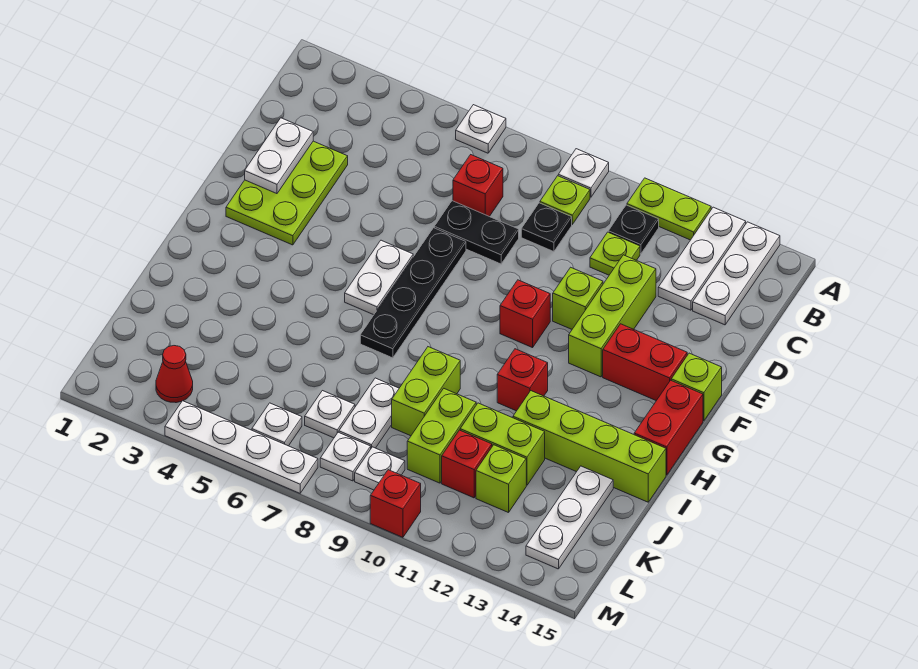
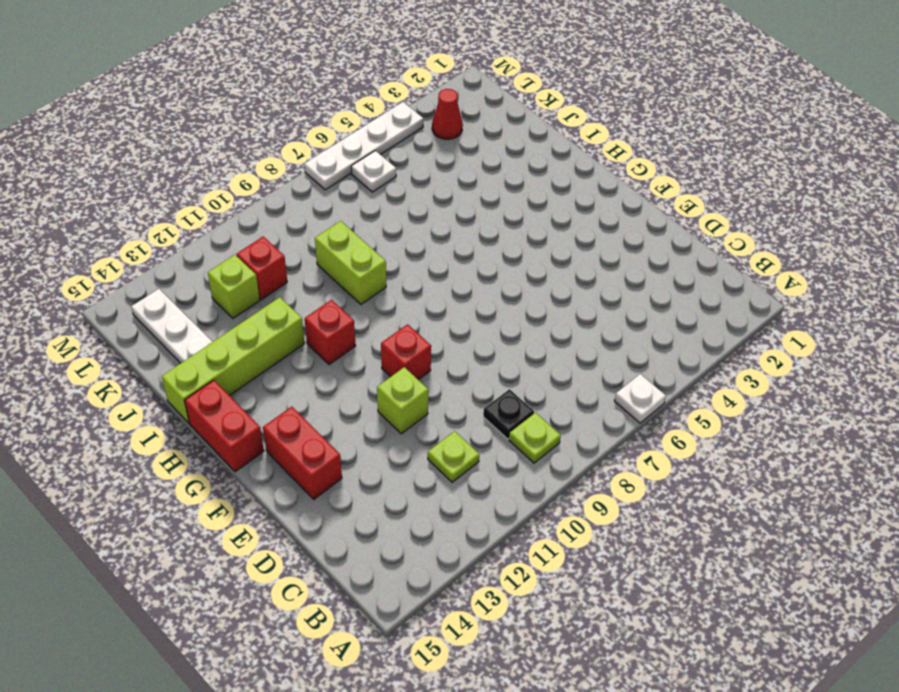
red brick E14:F14 level 1 -> red brick F13:F14 level 1
none -> white plate A9 level 1
none -> lime plate A11:A12 level 1
none -> white plate A13:C13 level 1
none -> white plate A14:C14 level 1

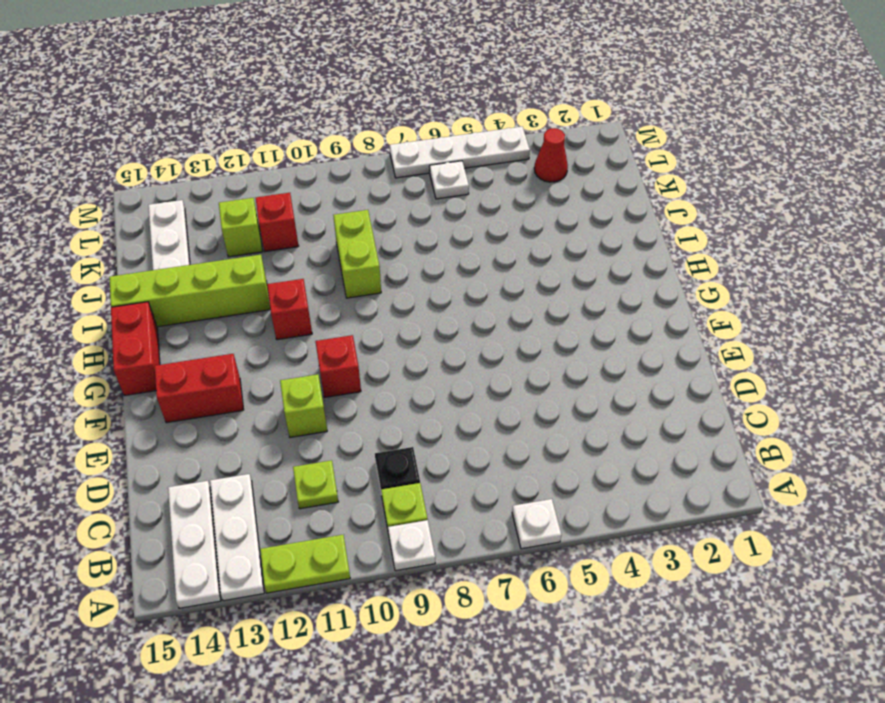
none -> black plate B11 level 1
none -> red brick C7 level 1
none -> lime plate D2:F3 level 1
none -> black plate D7:D8 level 1

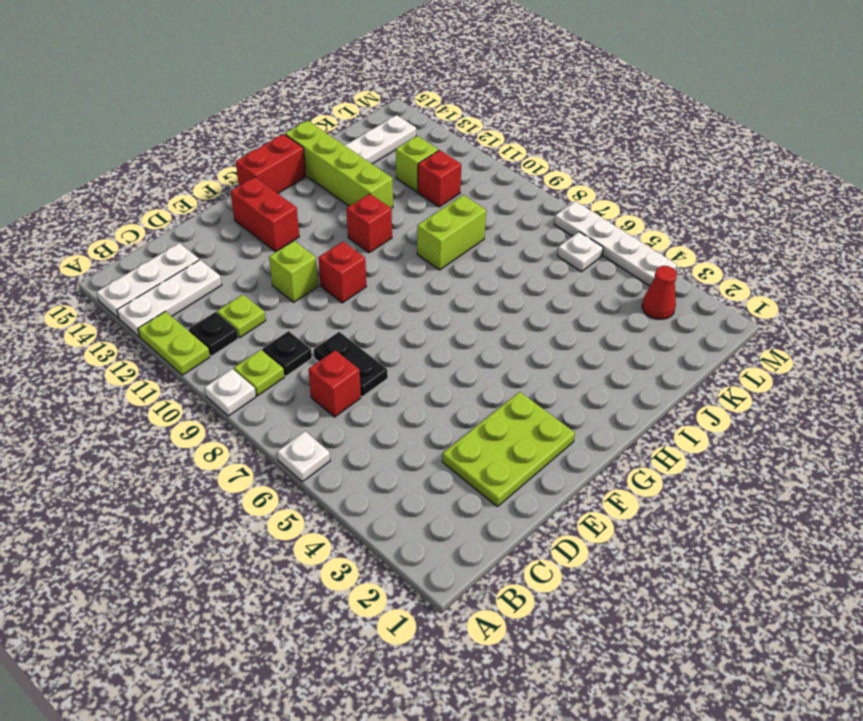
none -> lime brick D12:F12 level 1
none -> black plate E7:H7 level 1
none -> white plate F6:G6 level 1
none -> lime brick F15 level 1

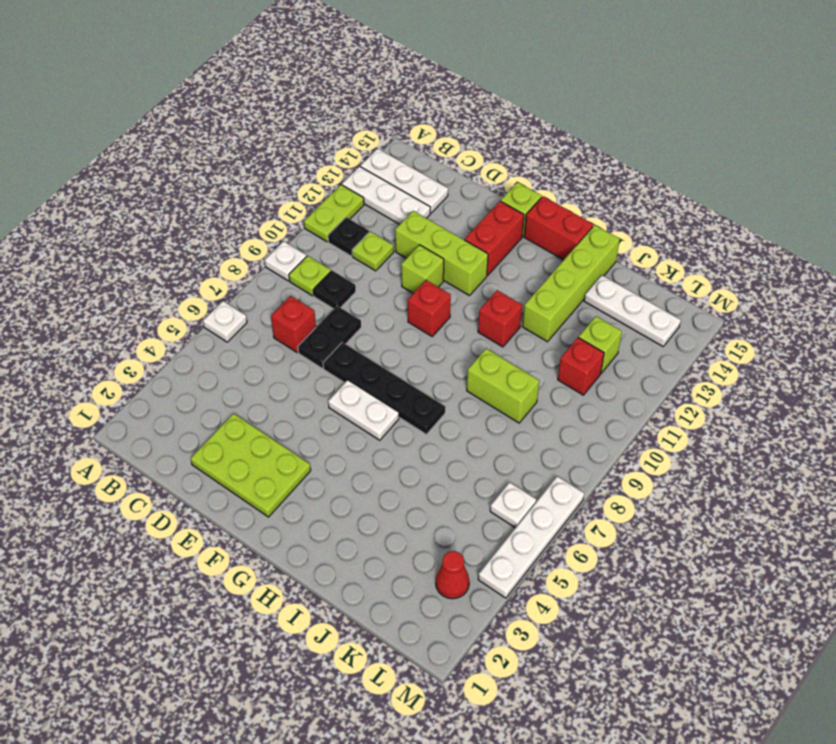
none -> white plate J8:K8 level 1
none -> lime brick J10:K10 level 1
none -> lime brick J11:J12 level 1
none -> white plate K7 level 1

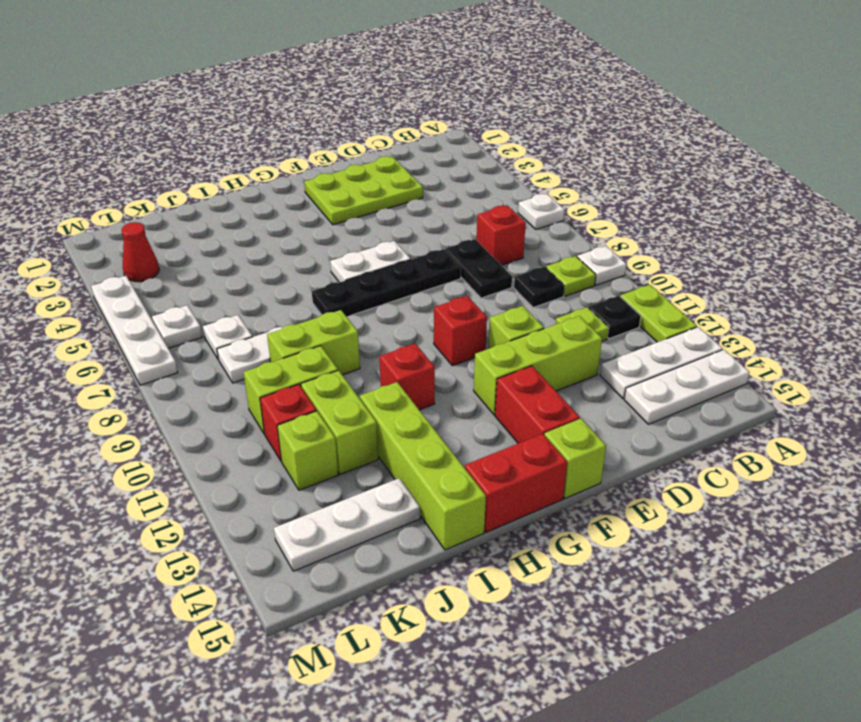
none -> white plate L8 level 1
none -> white plate L9 level 1
none -> red brick M10 level 1
none -> white plate D2:E2 level 2

